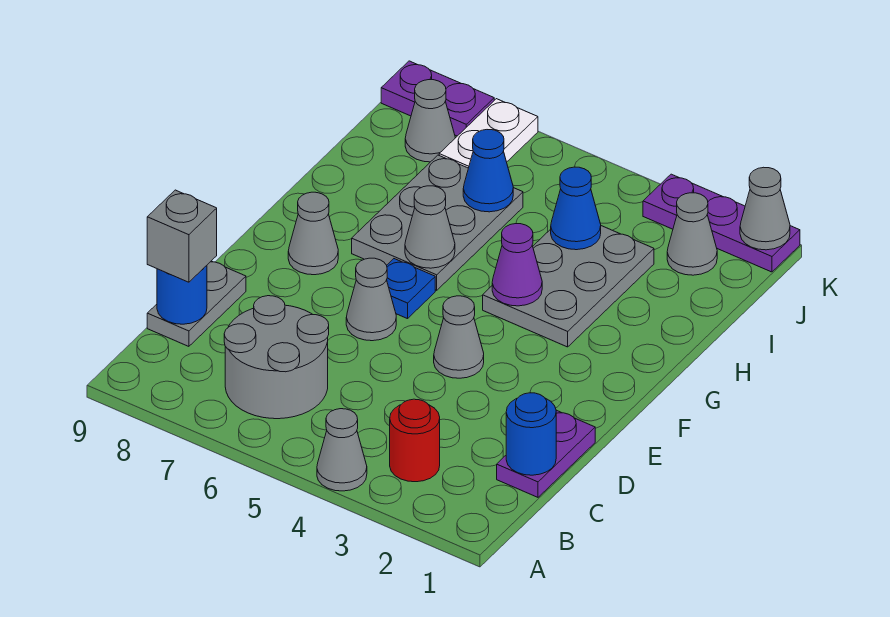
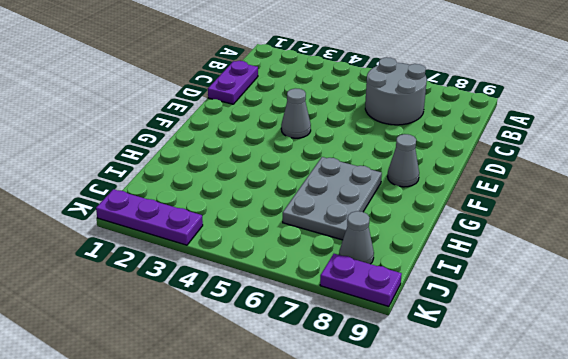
none -> grey cone A4 level 1
none -> red round brick B3 level 1
none -> grey plate C9:D9 level 1

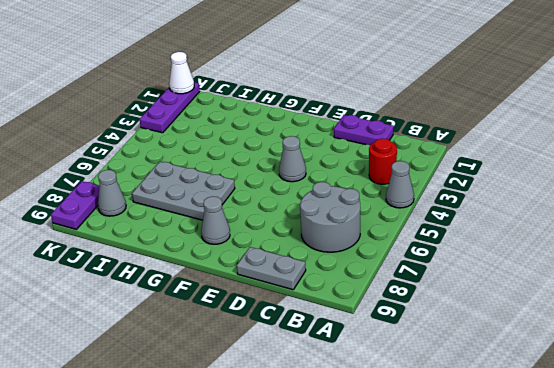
white cone K1 level 2 -> grey cone K1 level 2
none -> grey cone E6 level 1
none -> blue plate F6 level 1
none -> grey plate G3:I4 level 1

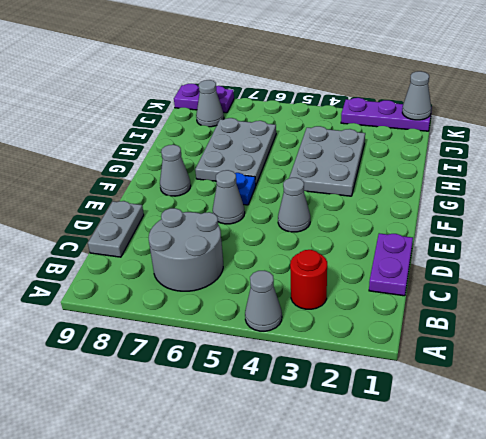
none -> grey cone J2 level 1
none -> white plate J7:K7 level 1
none -> blue round brick C1 level 2

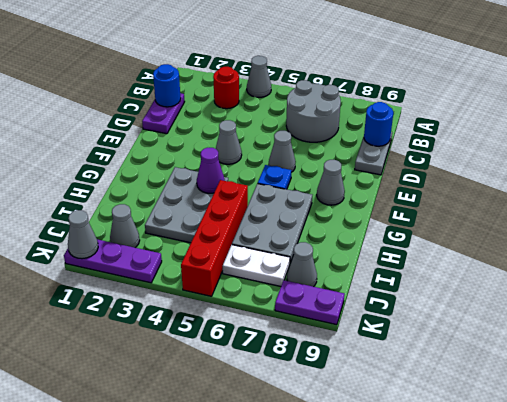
red brick H5:K5 level 1 -> none
white plate J6:J7 level 1 -> white plate J7:K7 level 1
none -> grey cone G6 level 2
none -> blue cone I4 level 2
none -> blue cone I6 level 2

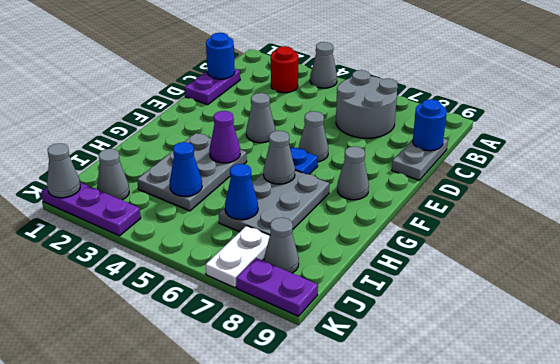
none -> grey brick C9 level 3

